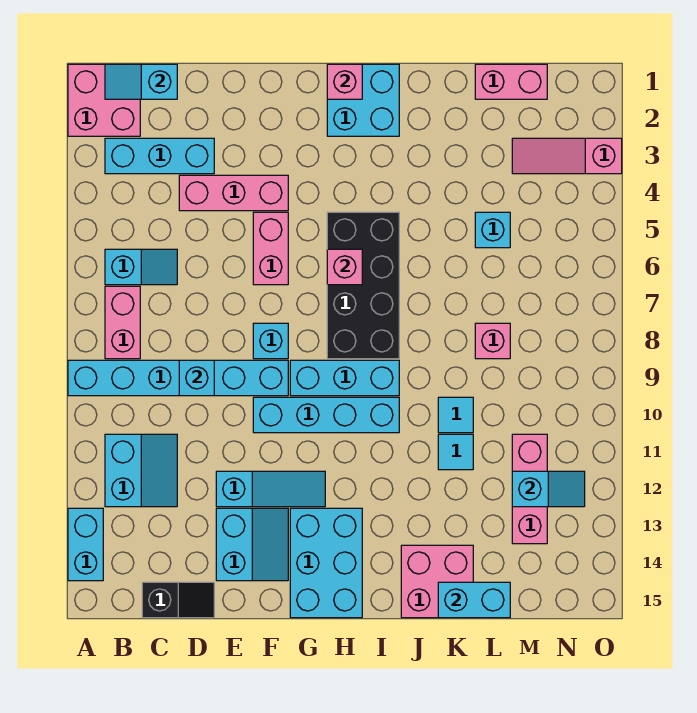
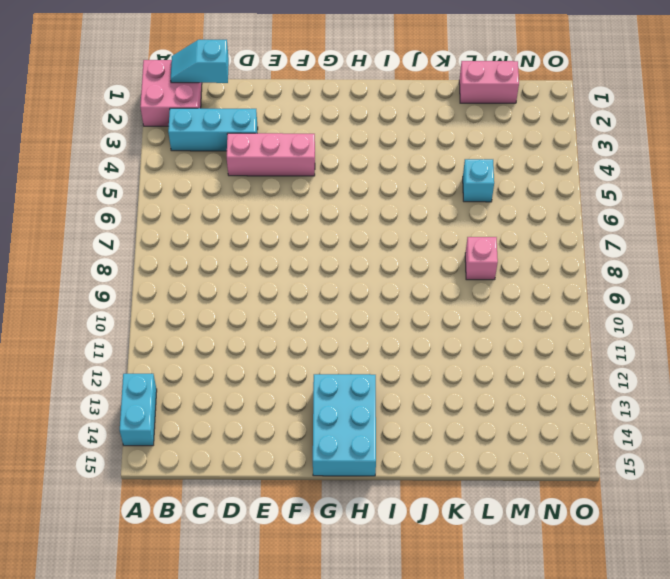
none -> cyan brick A9:F9 level 1
none -> cyan slope B6:C6 level 1 top B
none -> pink brick B7:B8 level 1
none -> cyan slope B11:C12 level 1 top B

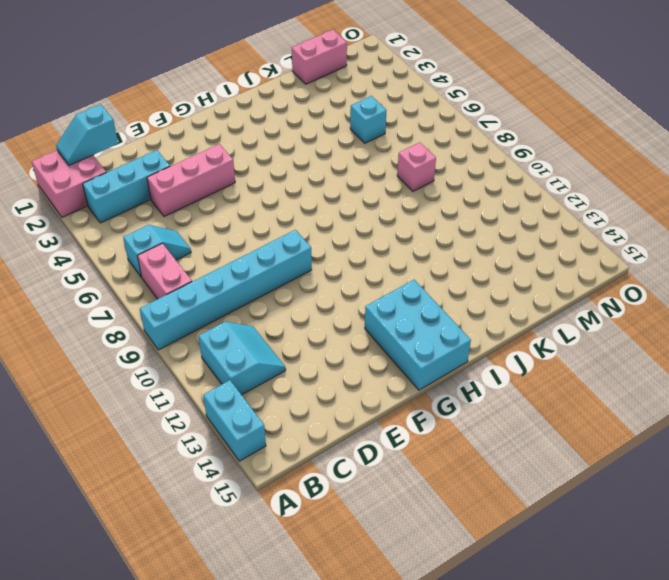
none -> black slope C15:D15 level 1 top C
none -> cyan slope E12:G12 level 1 top E
none -> cyan slope E13:F14 level 1 top E
none -> pink brick F5:F6 level 1

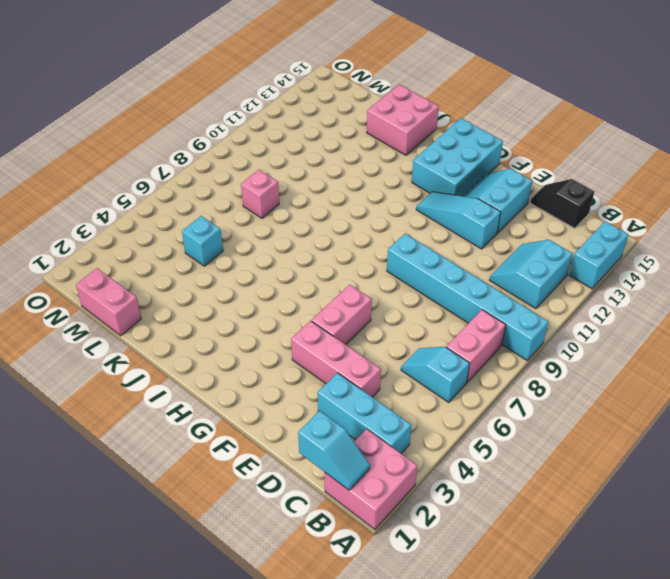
none -> cyan brick F8 level 1
none -> cyan brick F10:I10 level 1
none -> cyan brick G9:I9 level 1
none -> cyan brick H1:I2 level 1

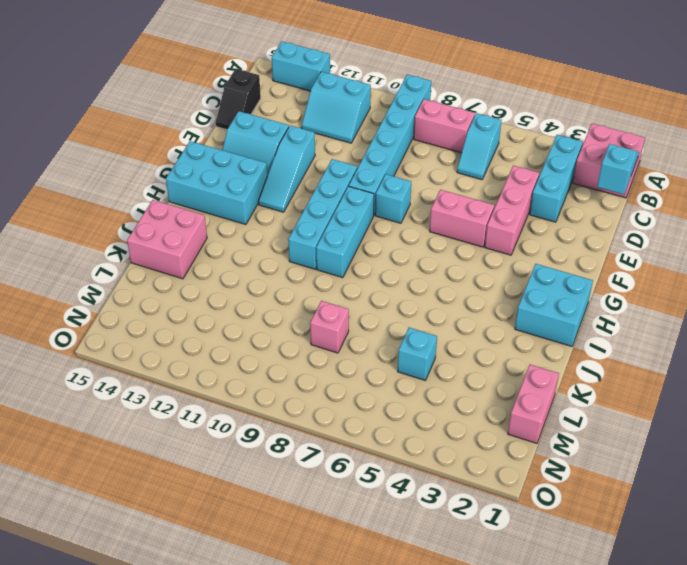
none -> black brick H5:I8 level 1
none -> cyan tile K10 level 1
none -> cyan tile K11 level 1
none -> pink slope M3:O3 level 1 top O

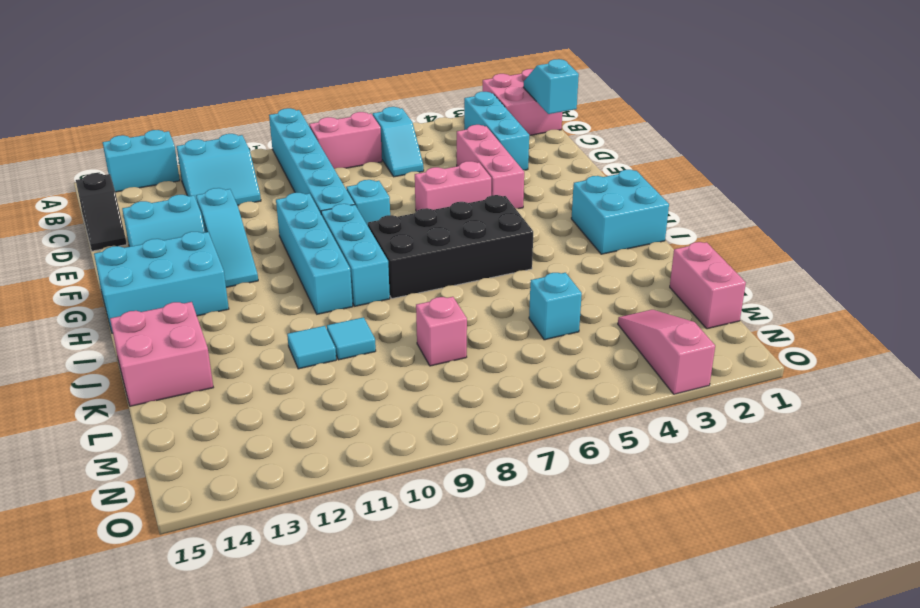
none -> pink brick M11:M13 level 1
none -> cyan brick D9 level 2
none -> pink brick H1 level 2
none -> pink brick H6 level 2

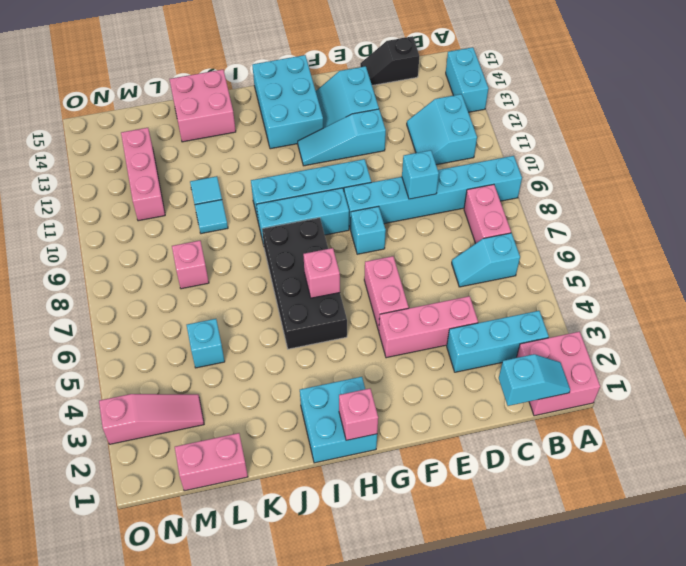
none -> cyan brick K15:L15 level 2
none -> cyan slope M12:N12 level 2 top M

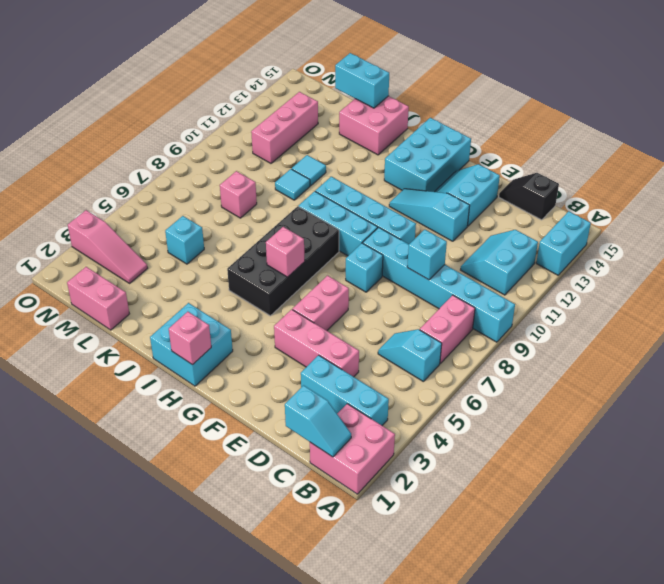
none -> cyan slope M12:N12 level 2 top M

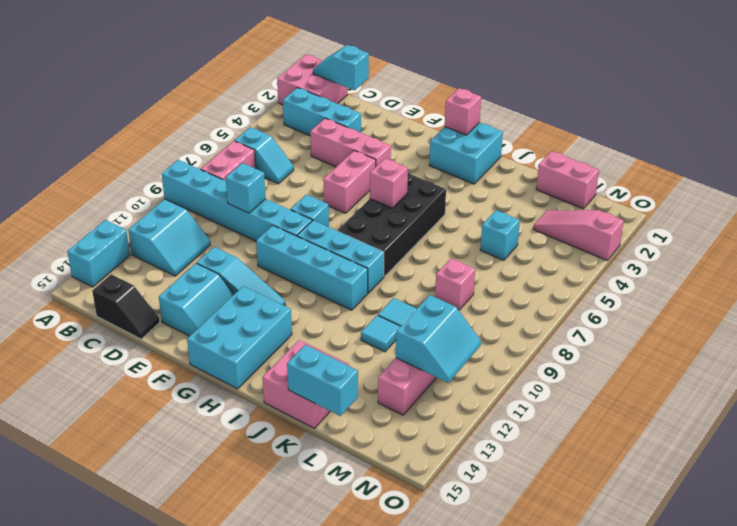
cyan slope M11:N12 level 2 top M -> cyan slope M12:N12 level 2 top M

